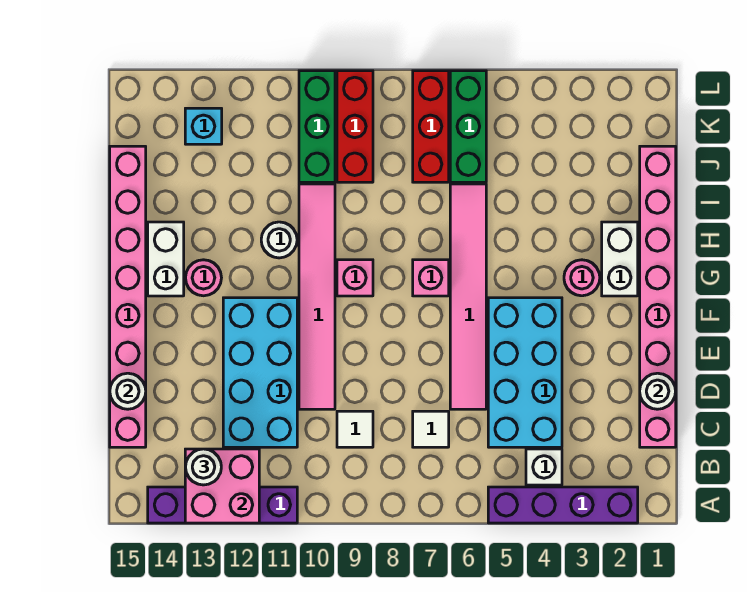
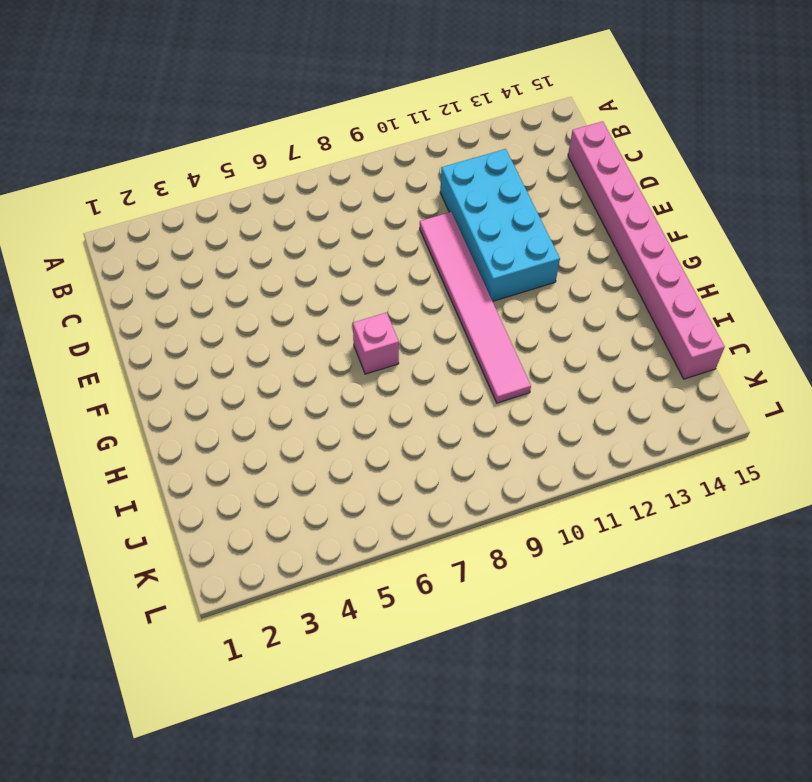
none -> purple brick A2:A5 level 1
none -> purple brick A11:A14 level 1
none -> white brick B4 level 1

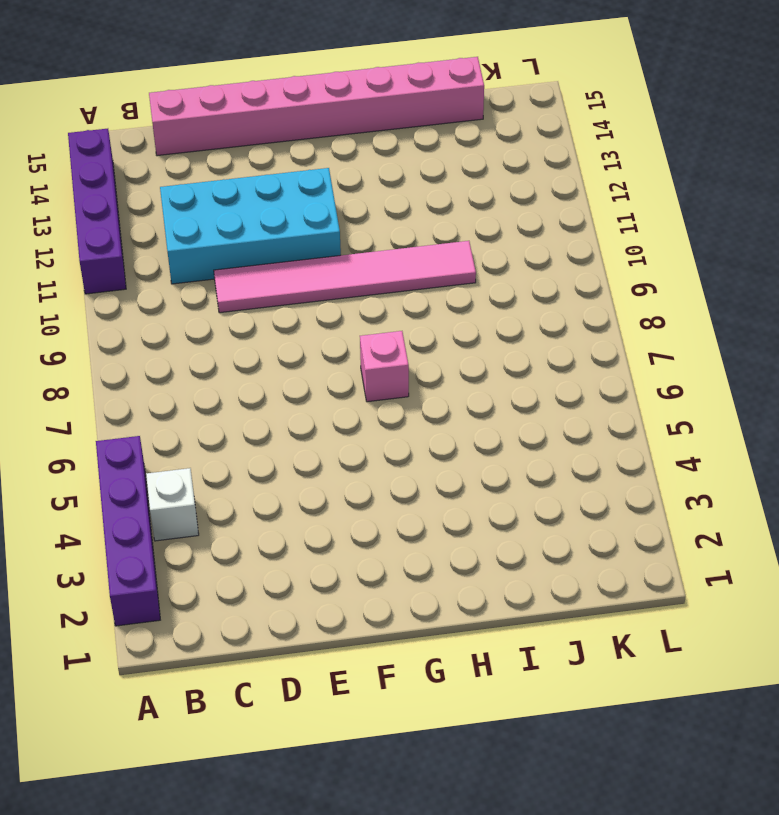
none -> pink brick C1:J1 level 1
none -> cyan brick C4:F5 level 1
none -> white tile C7 level 1

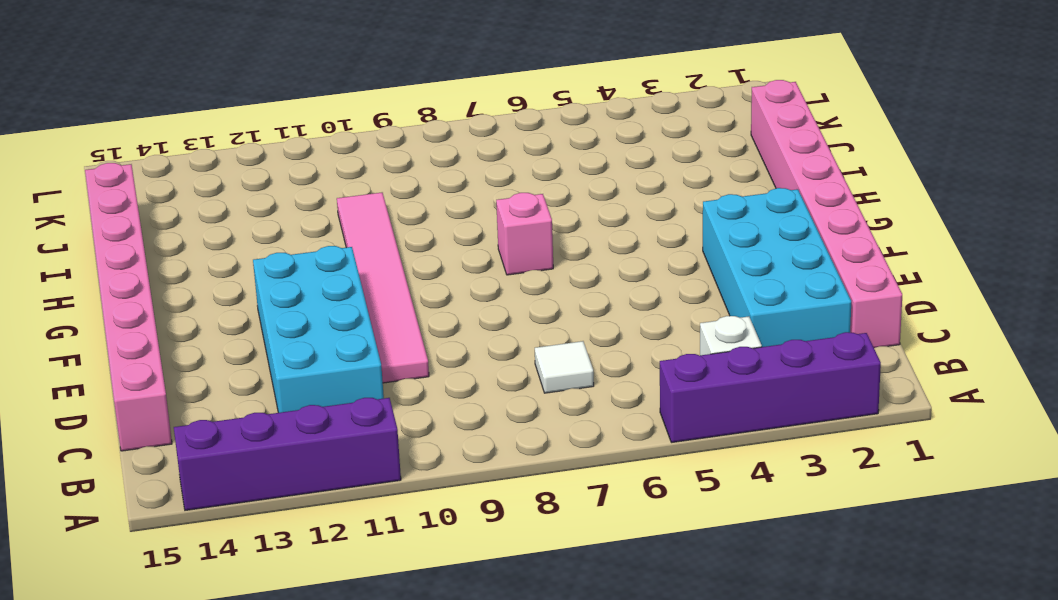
cyan brick C2:F3 level 1 -> cyan brick C4:F5 level 1
none -> white tile C9 level 1
none -> pink tile D6:I6 level 1
none -> white brick G2:H2 level 1

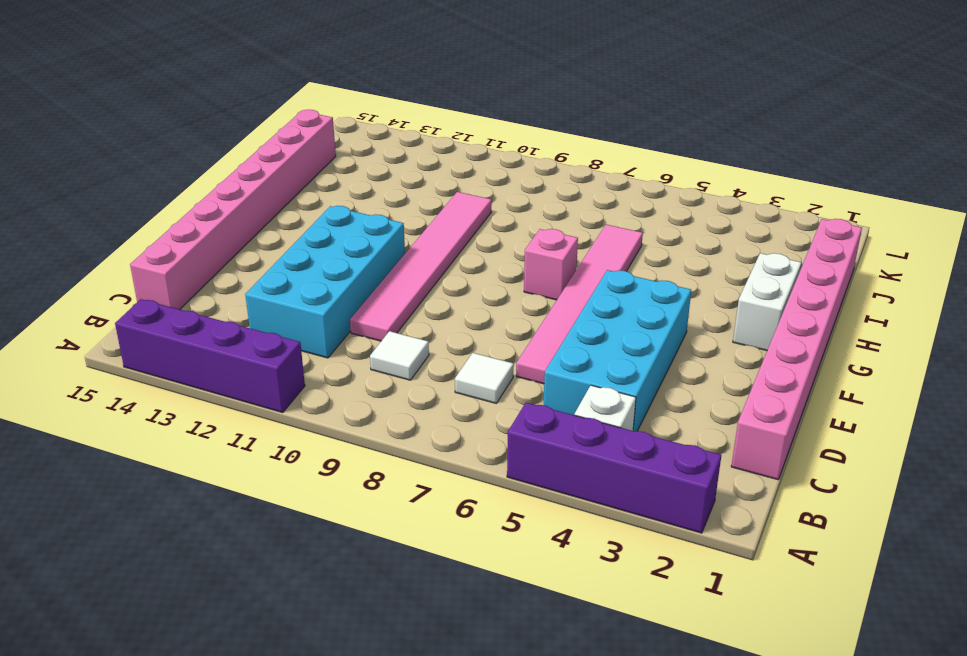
none -> pink round brick G3 level 1
none -> pink brick G9 level 1
none -> pink round brick G13 level 1

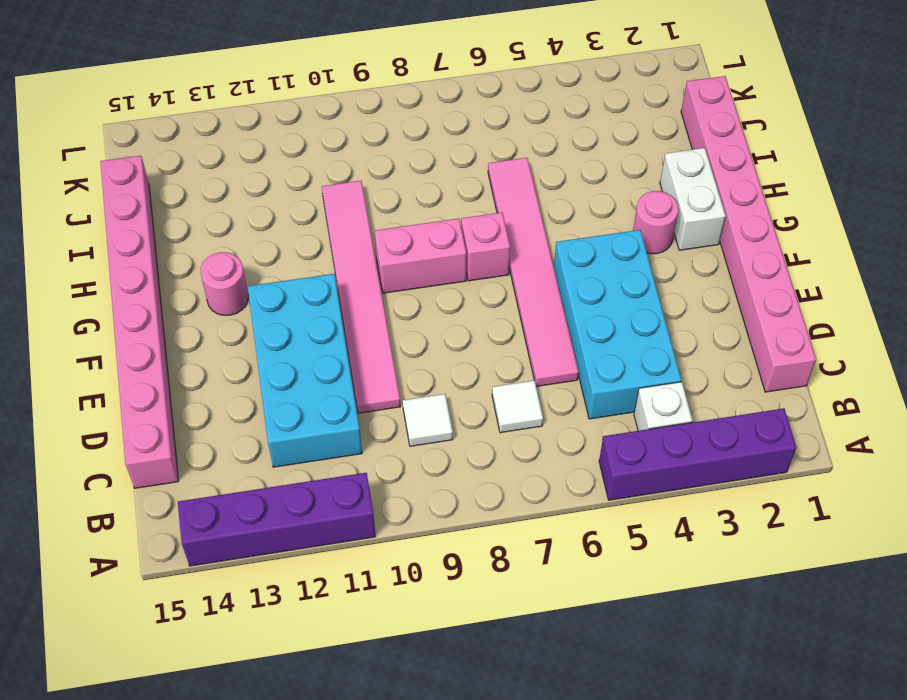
pink brick G8:G9 level 1 -> pink brick G9 level 1
none -> white brick G14:H14 level 1
none -> white round brick H11 level 1
none -> green brick J6:L6 level 1

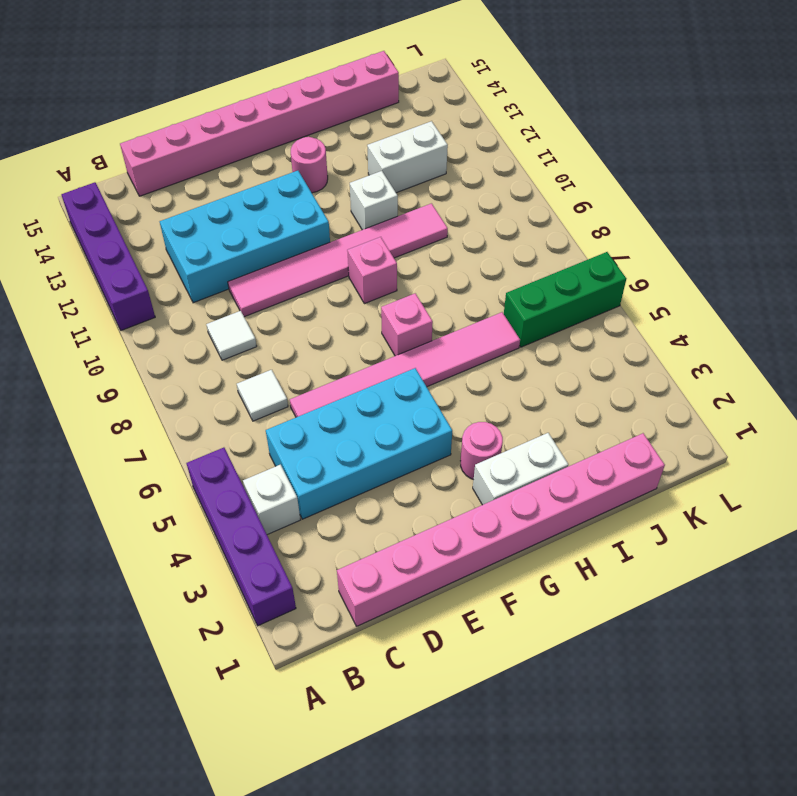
white brick H11 level 1 -> white round brick H11 level 1
white brick I12:J12 level 1 -> white brick G14:H14 level 1
none -> red brick J7:L7 level 1
none -> red brick J9:L9 level 1
none -> green brick J10:L10 level 1

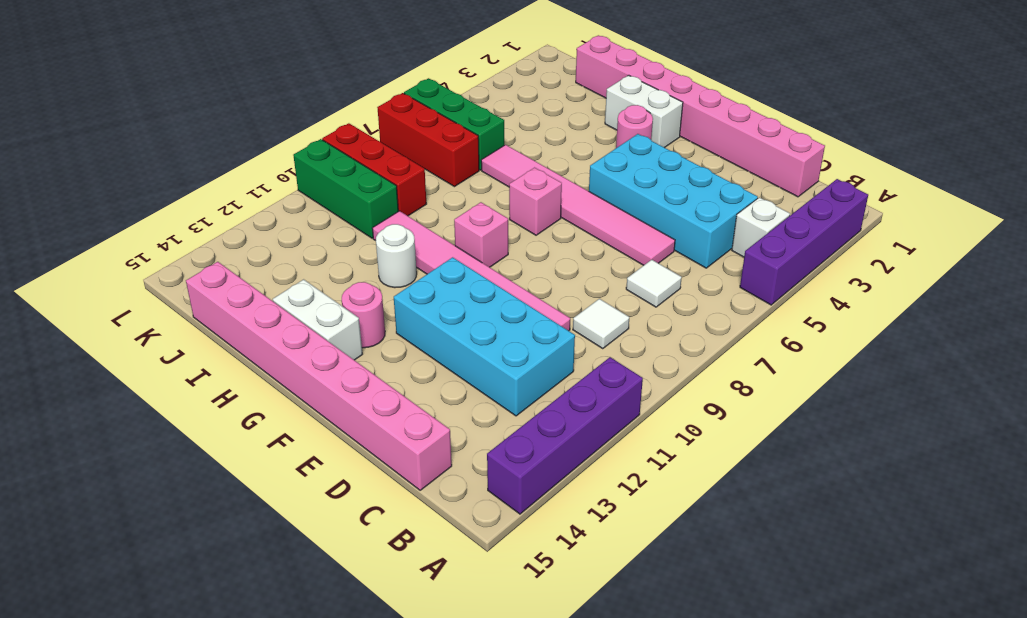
none -> cyan brick K13 level 1
none -> pink brick A12:B13 level 2
none -> white round brick D1 level 2

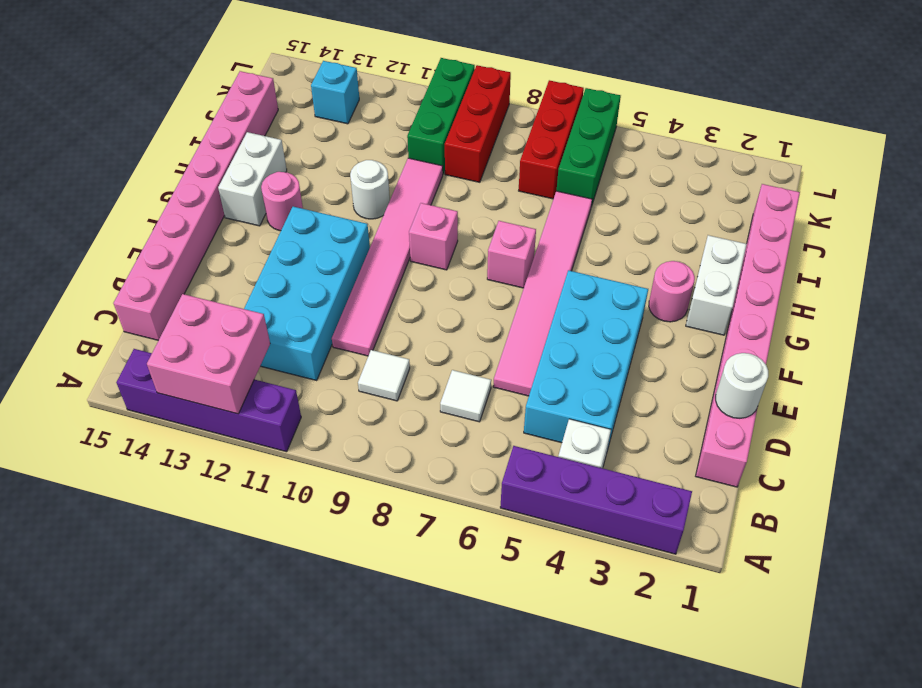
none -> white round brick D15 level 2
none -> white round brick B13 level 3

